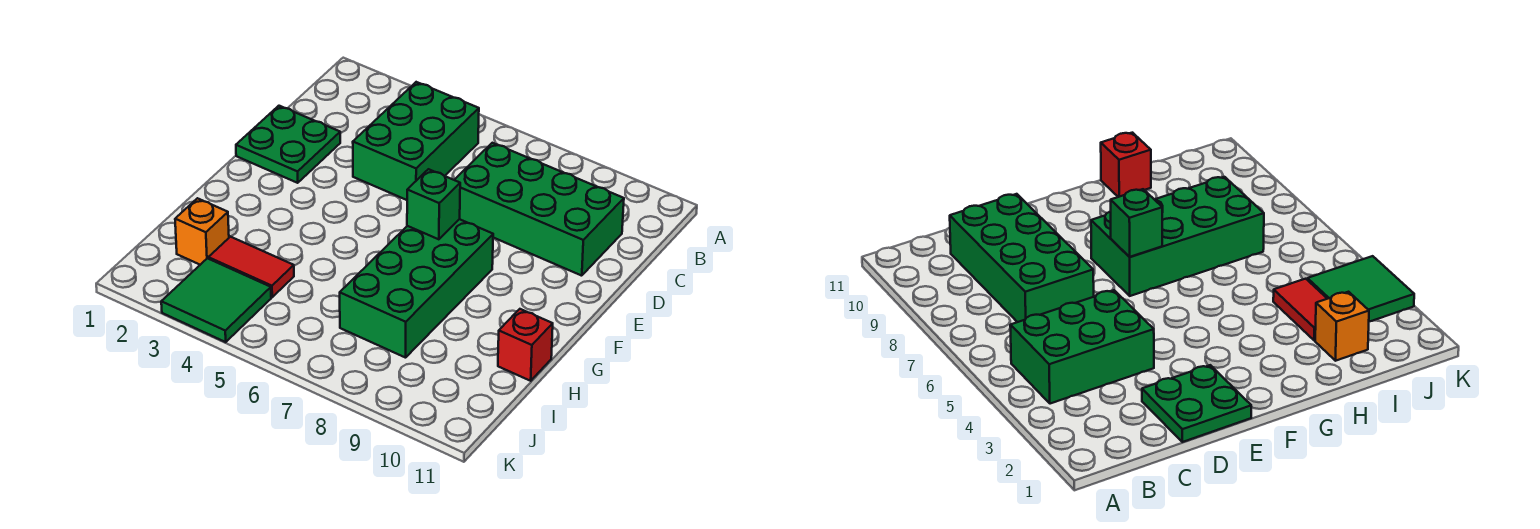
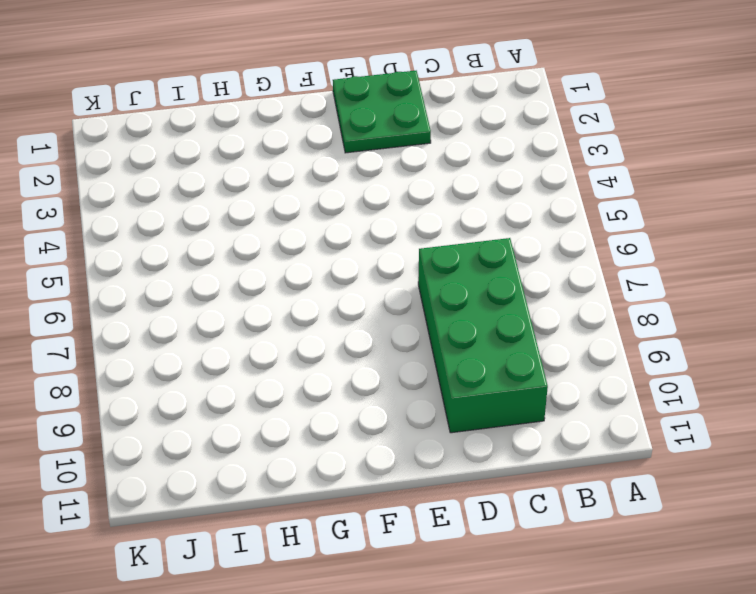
none -> green brick B4:D5 level 1
none -> green brick F7:I8 level 1

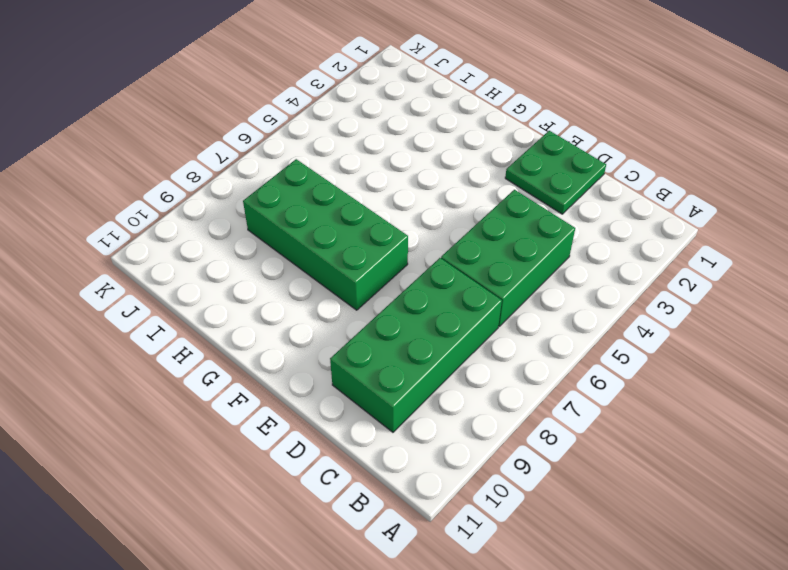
green brick C4:D6 level 1 -> green brick B4:D5 level 1
none -> red brick H11 level 1
none -> orange brick I2 level 1

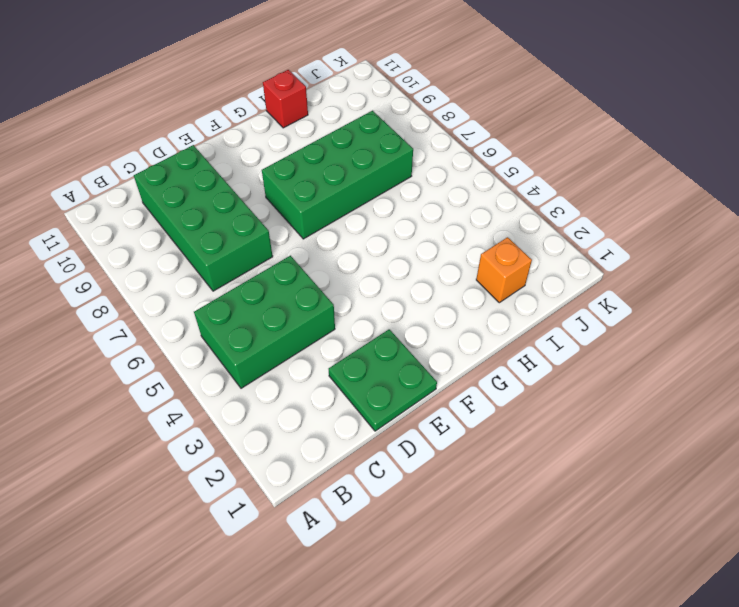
none -> red tile I3:I4 level 1
none -> green tile J3:K4 level 1

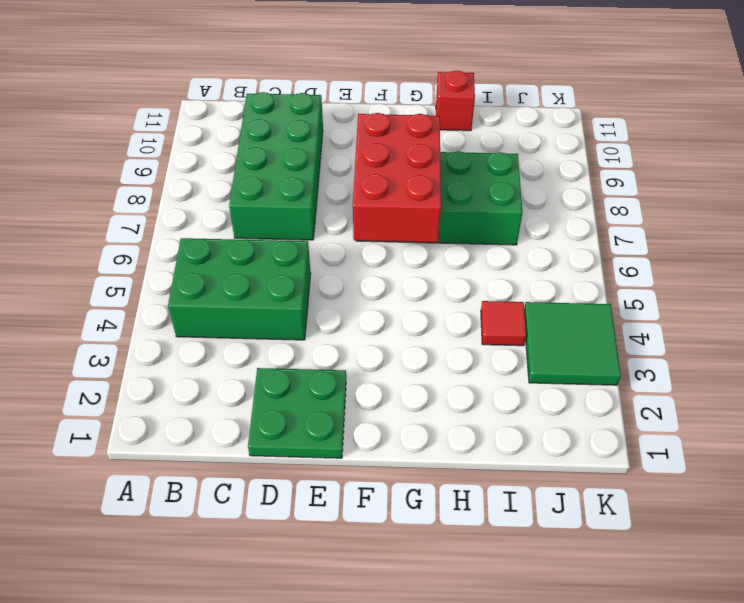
red brick F6:G8 level 2 -> green brick F7 level 2
red tile I4 level 1 -> red tile I3:I4 level 1
none -> orange brick I2 level 1

